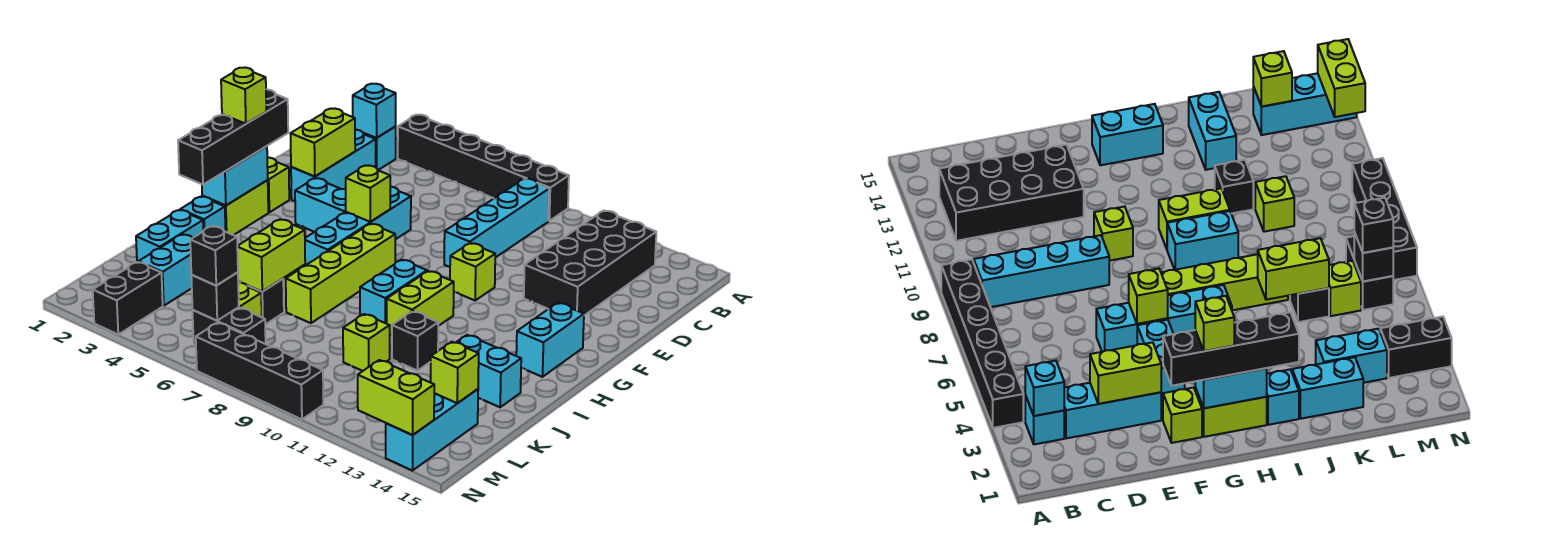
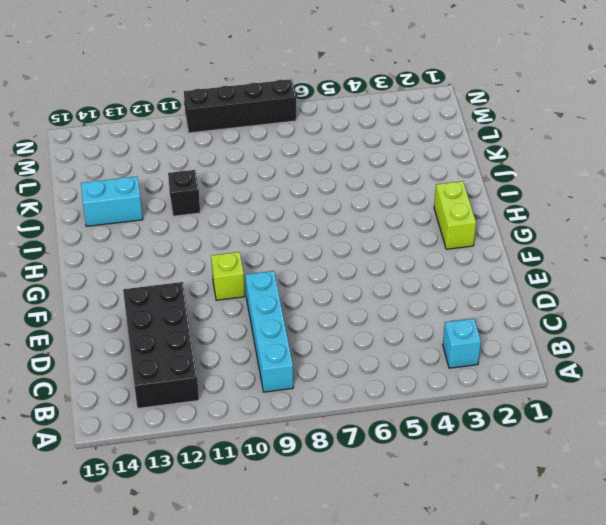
none -> black brick A4:A9 level 1
none -> cyan brick C3:E3 level 1
none -> cyan brick E6:H6 level 1
none -> lime brick F2 level 1

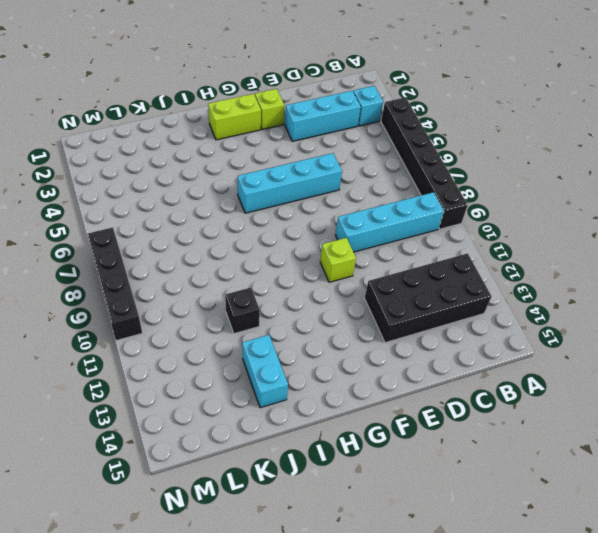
none -> cyan brick F4:F5 level 1
none -> lime brick G7:J7 level 1
none -> cyan brick G14:H14 level 1
none -> cyan brick H9:I9 level 1

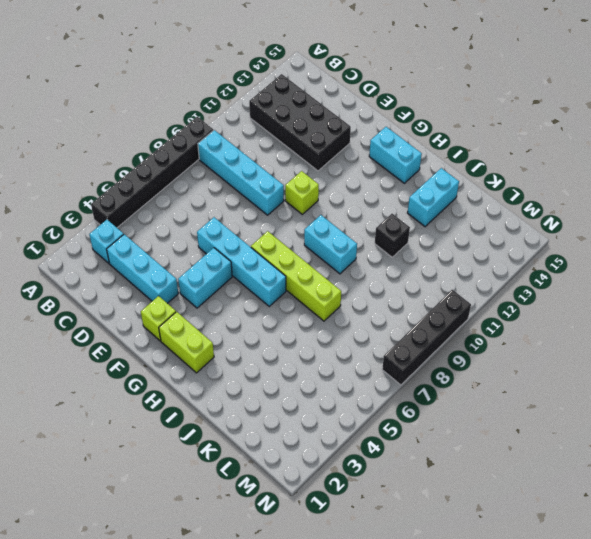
none -> lime brick H10:I10 level 1
none -> cyan brick I2 level 1
none -> cyan brick J2:K2 level 1
none -> cyan brick K3:L3 level 1

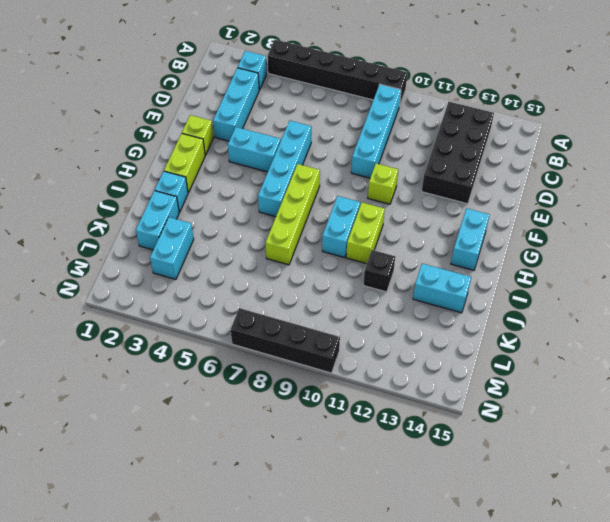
none -> black brick K6 level 1
none -> lime brick K10 level 1
none -> lime brick L6 level 1
none -> cyan brick L14:N14 level 1

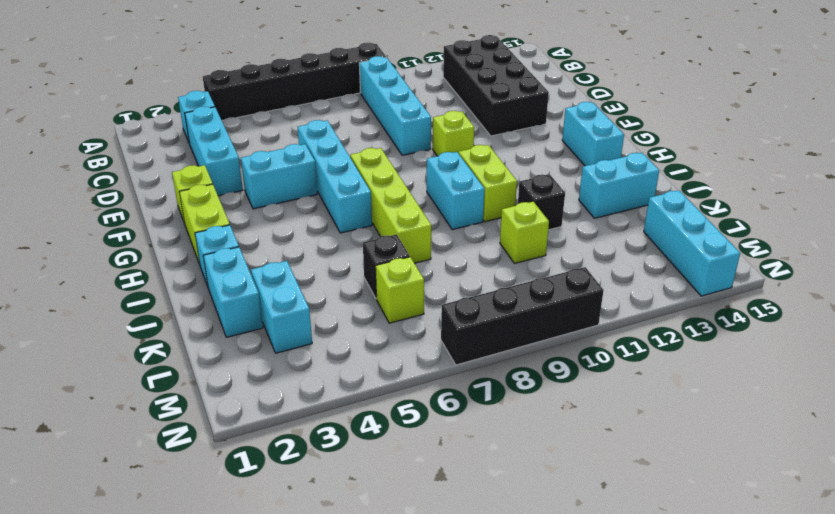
none -> black brick M3:N3 level 1
none -> black brick M6:M7 level 1
none -> cyan brick B3 level 2
none -> lime brick D3:E3 level 2

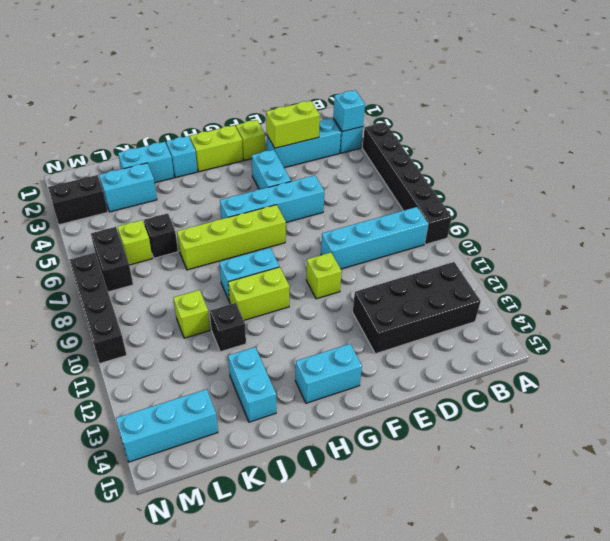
none -> lime brick F6 level 2
none -> cyan brick G2:H2 level 2
none -> lime brick J6:K6 level 2
none -> lime brick L14 level 2

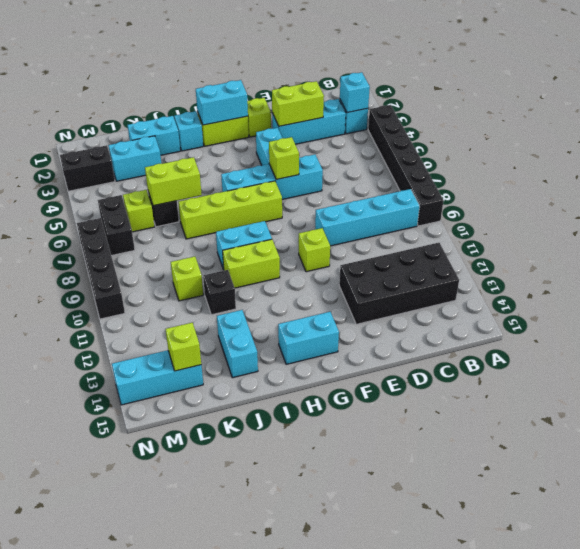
none -> black brick M6 level 2
none -> lime brick N13:N14 level 2
none -> black brick F2:I2 level 3
none -> black brick M6 level 3

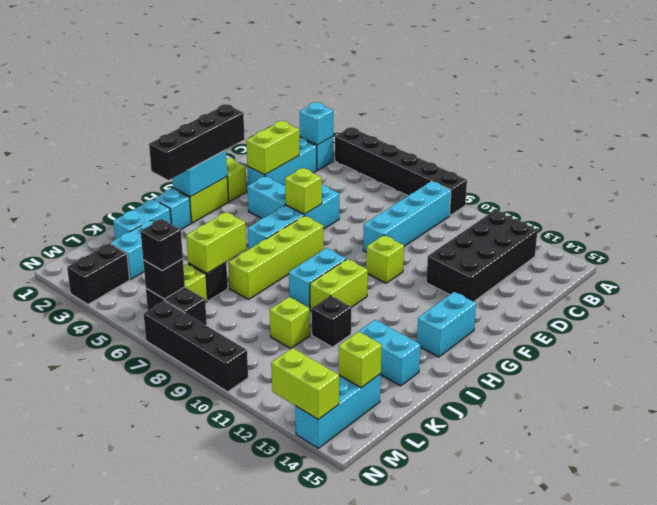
none -> lime brick G2 level 4

